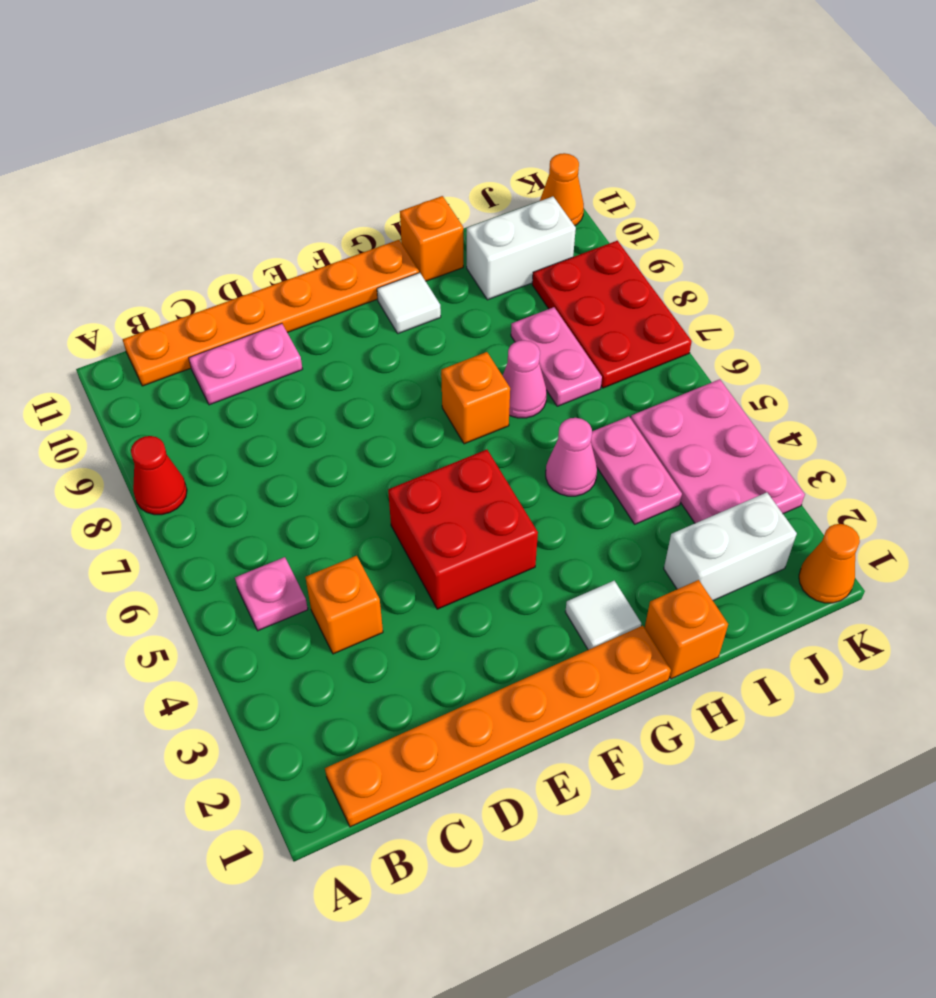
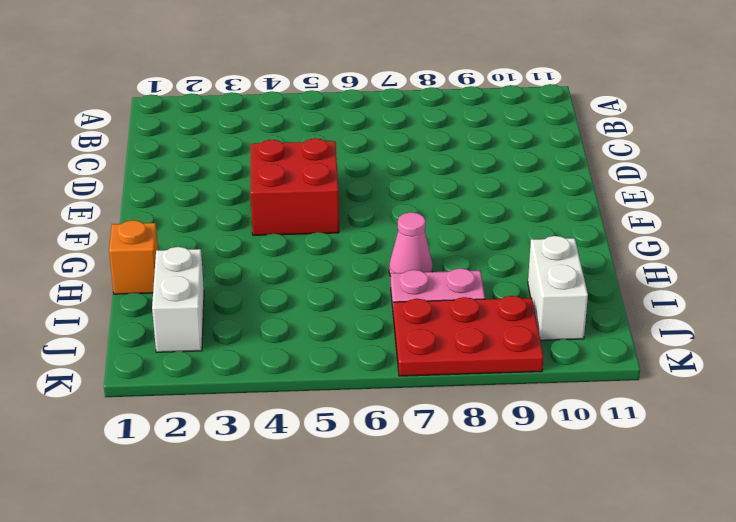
none -> red cone A8 level 1
none -> orange plate B1:G1 level 1
none -> pink plate B5 level 1

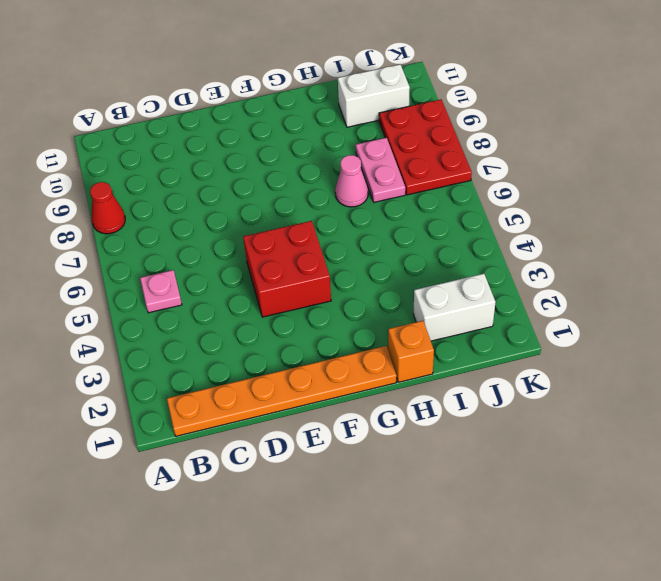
none -> orange plate B11:G11 level 1
none -> orange brick C4 level 1
none -> pink plate C10:D10 level 1

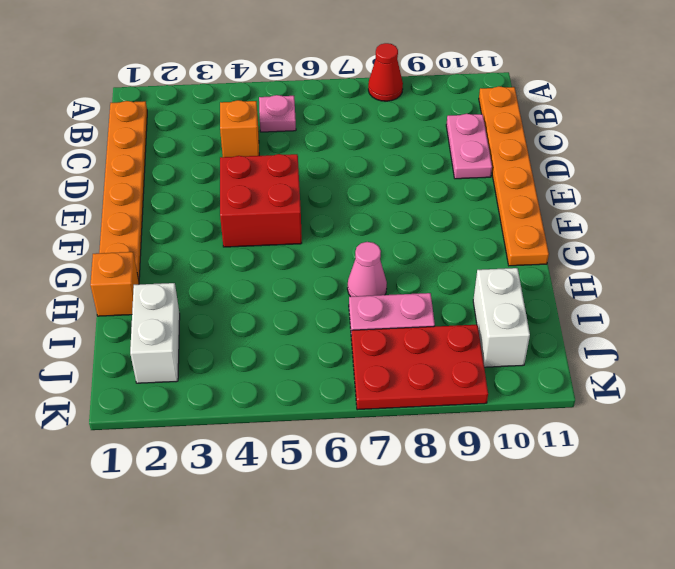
none -> white tile G2 level 1
none -> orange brick G7 level 1
none -> white tile G10 level 1

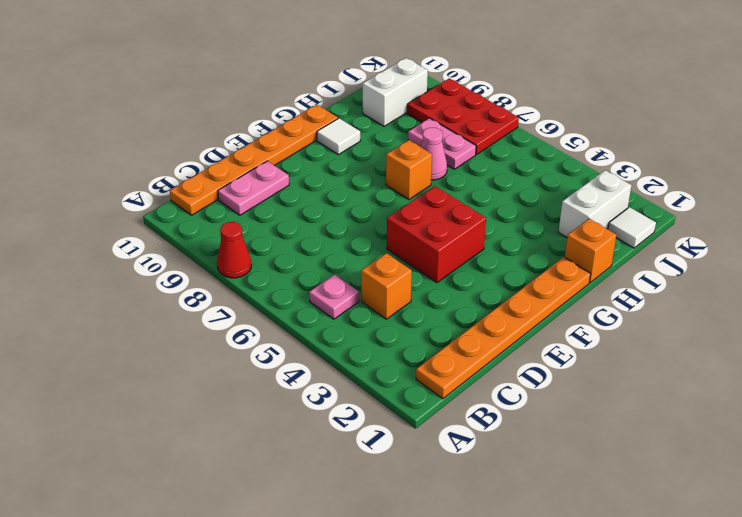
white tile J1 level 1 -> white tile G2 level 1
none -> pink cone H5 level 1
none -> orange brick H11 level 1
none -> pink plate I4:I5 level 1

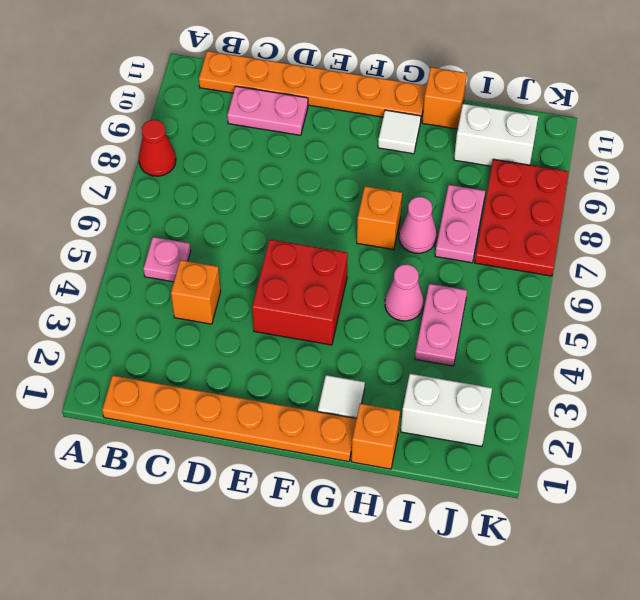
none -> pink plate J3:K5 level 1
none -> orange cone K1 level 1
none -> orange cone K11 level 1

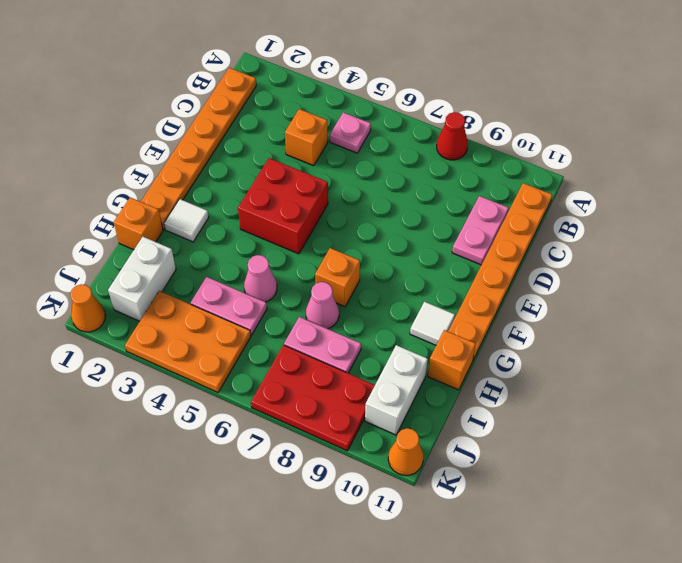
orange plate J3:K5 level 1 -> pink plate J3:K5 level 1

